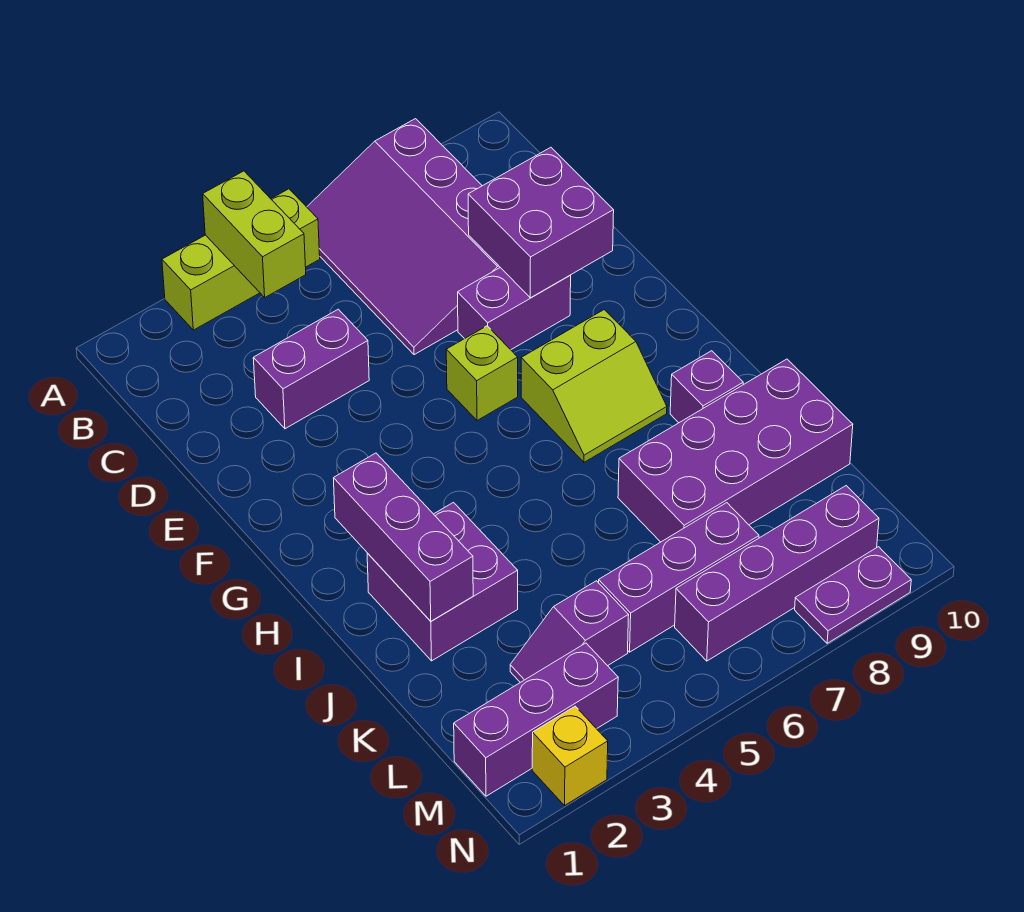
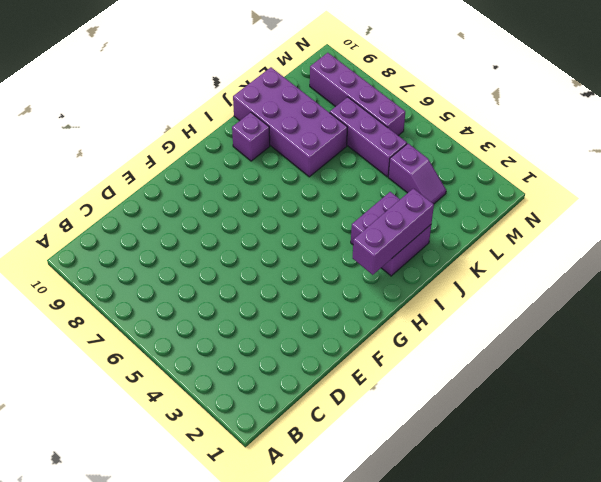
none -> lime brick A3:A5 level 1
none -> purple slope A6:D8 level 1 top 8
none -> purple brick D3:D4 level 1

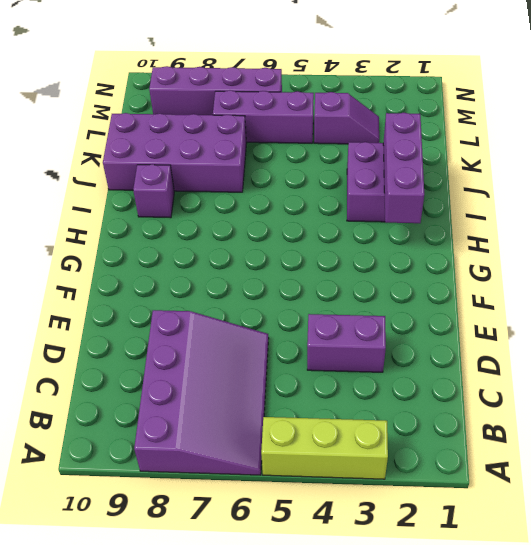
none -> purple brick E7:E8 level 1
none -> lime brick F6 level 1
none -> lime slope G7:H8 level 1 top G

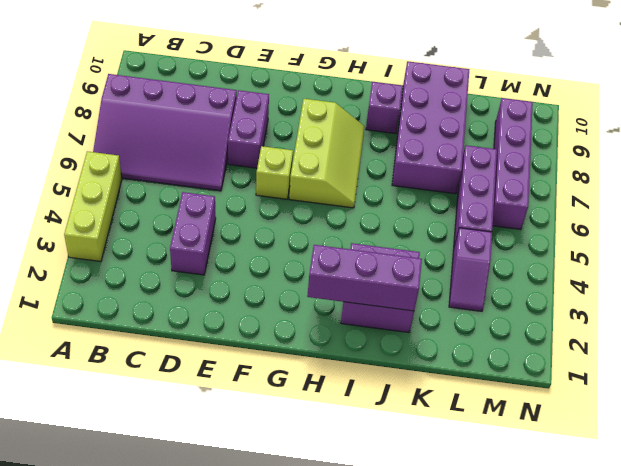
lime slope G6:H8 level 1 top G -> lime slope G7:H8 level 1 top G
none -> purple brick M1:M3 level 1
none -> yellow brick N2 level 1
none -> purple plate N8:N9 level 1

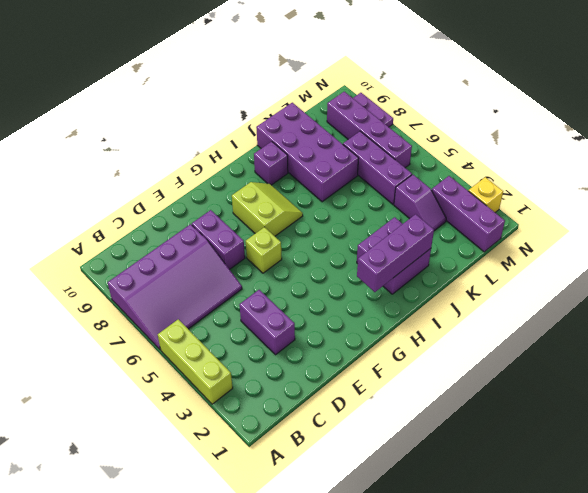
none -> lime brick A4:B4 level 2
none -> purple brick D8:E9 level 2

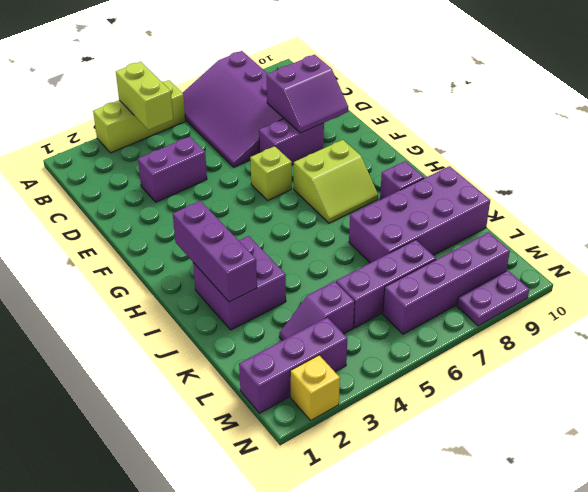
purple slope D8:E9 level 2 top D -> purple brick D8:E9 level 2

